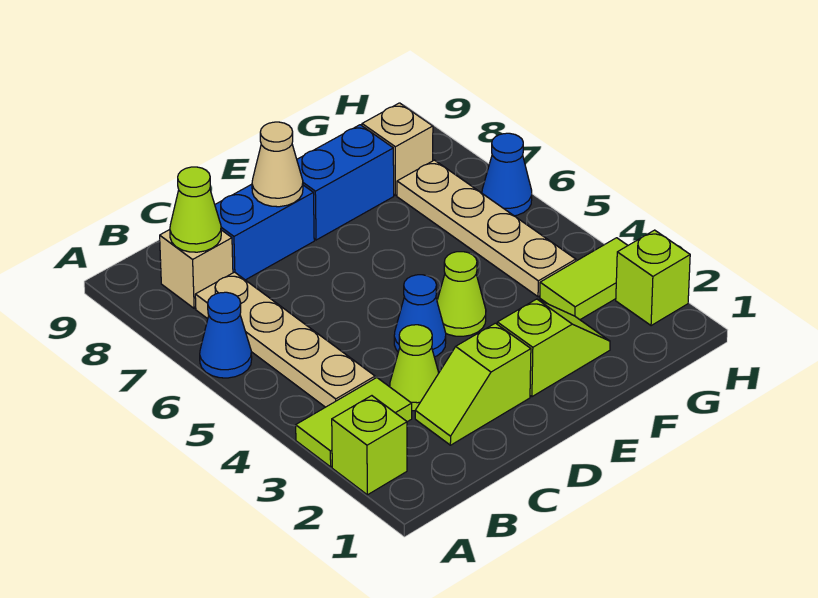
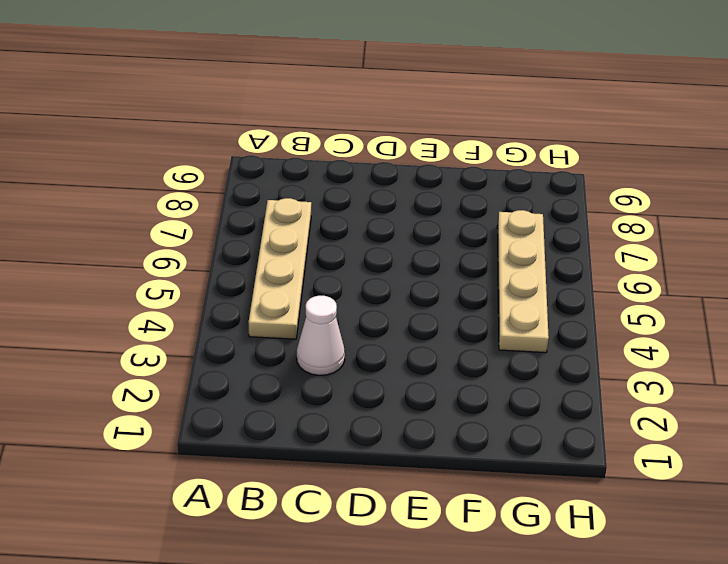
white cone C3 level 1 -> lime cone C3 level 1
none -> lime brick A2 level 1
none -> lime tile A3:B3 level 1
none -> blue cone A6 level 1

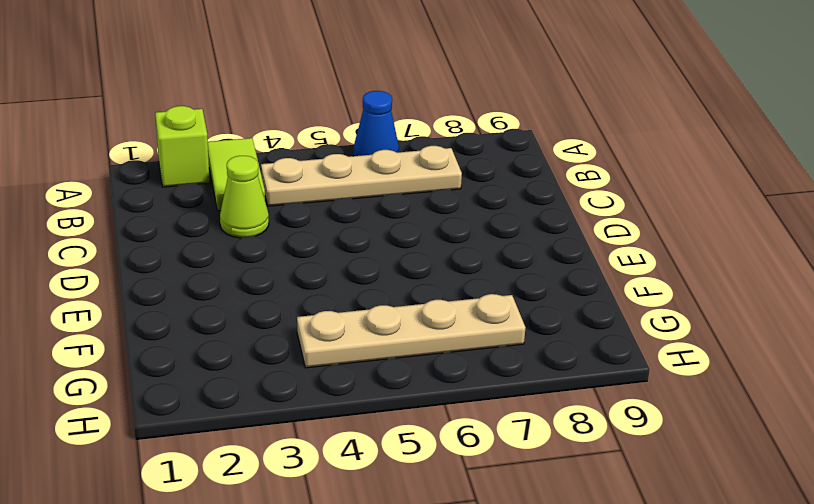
none -> tan brick B8 level 1
none -> lime slope C2:D2 level 1 top D
none -> blue brick C8:D8 level 1

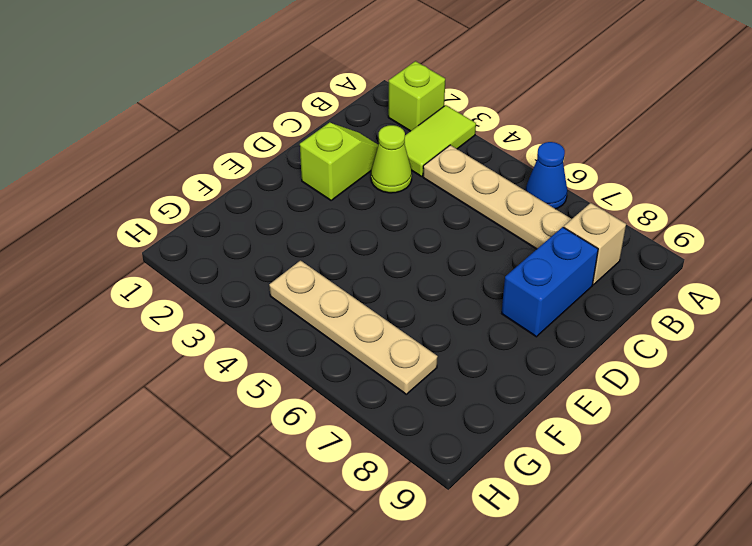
none -> blue cone D4 level 1
none -> lime slope E2:F2 level 1 top E
none -> lime cone E4 level 1

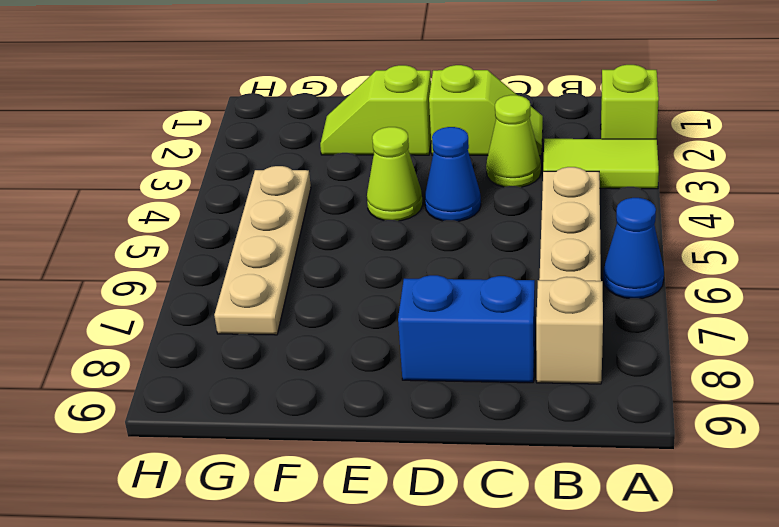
none -> blue brick E8:F8 level 1
none -> lime tile G3:H3 level 1
none -> tan brick G8 level 1

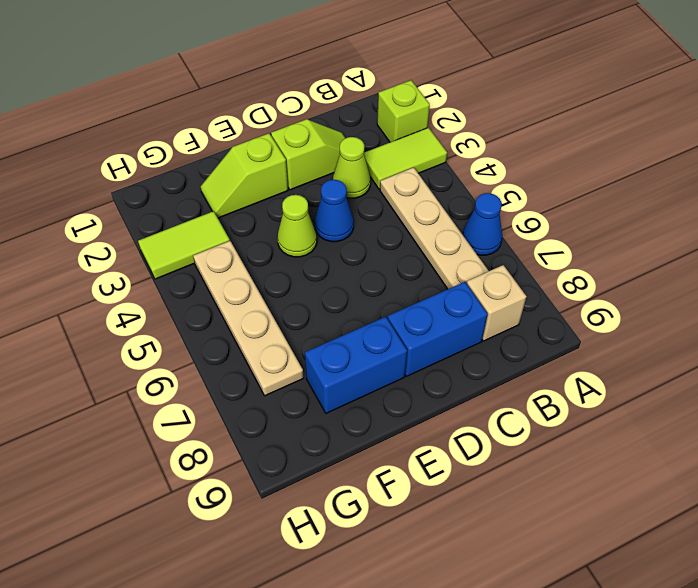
none -> tan brick G8 level 1
none -> lime brick H2 level 1
none -> blue cone H6 level 1

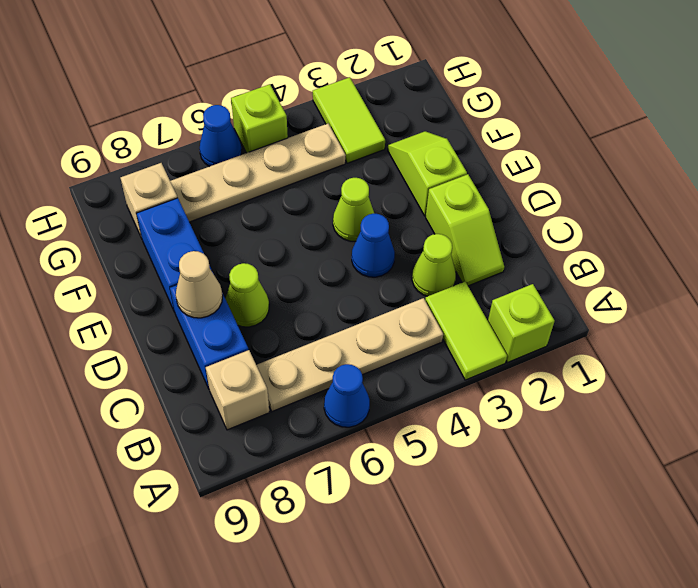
lime cone D7 level 1 -> lime cone B8 level 2
lime brick H5 level 1 -> lime brick H2 level 1

